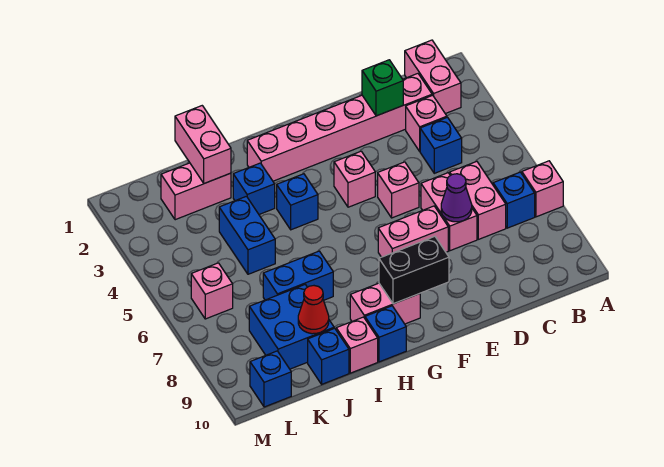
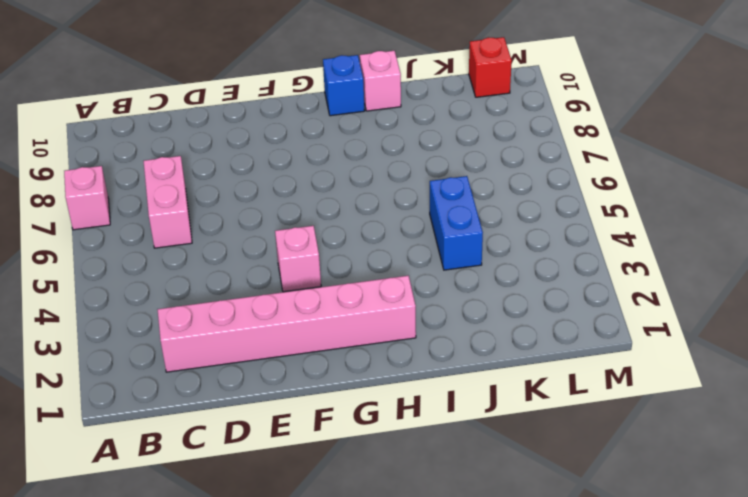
red brick L10 level 1 -> blue brick L10 level 1
none -> pink brick B1:B2 level 1
none -> blue brick B7 level 1
none -> pink brick C3 level 1

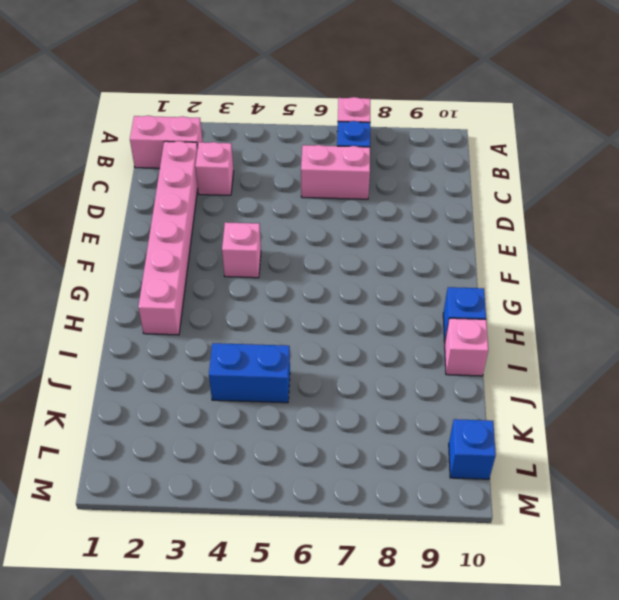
none -> blue brick C4 level 1
none -> pink brick D6:D7 level 1
none -> pink brick E5 level 1

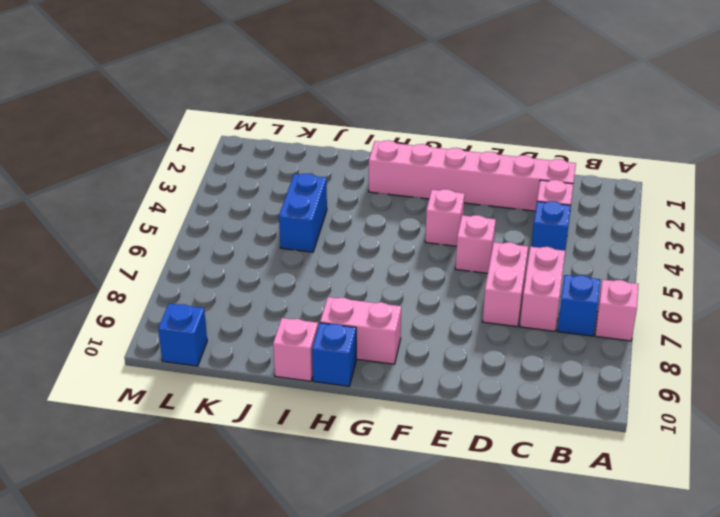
none -> pink brick B1:B2 level 1
none -> pink brick E7:F7 level 1
none -> blue brick H4 level 1

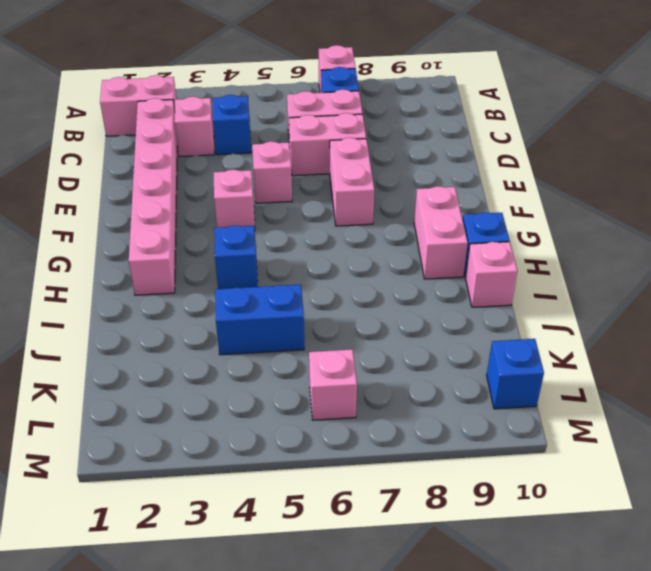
none -> blue brick I3 level 1
none -> blue brick I7:J7 level 1
none -> pink brick J2:K2 level 1

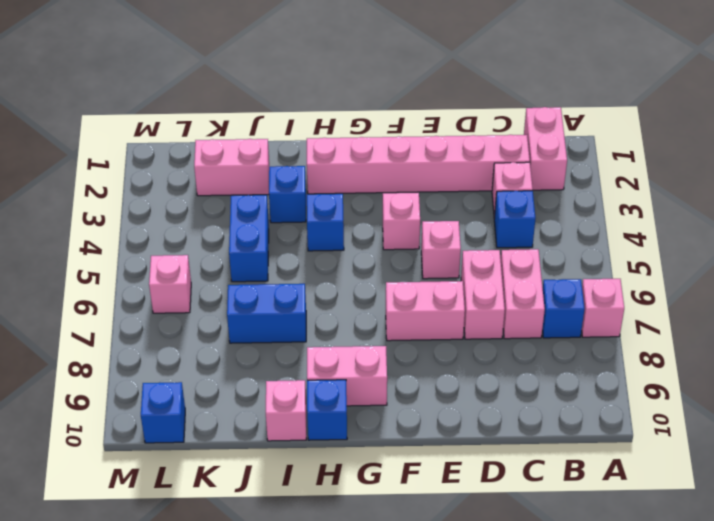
none -> blue brick J8:K9 level 1
none -> blue brick J10 level 1
none -> green brick D2 level 2

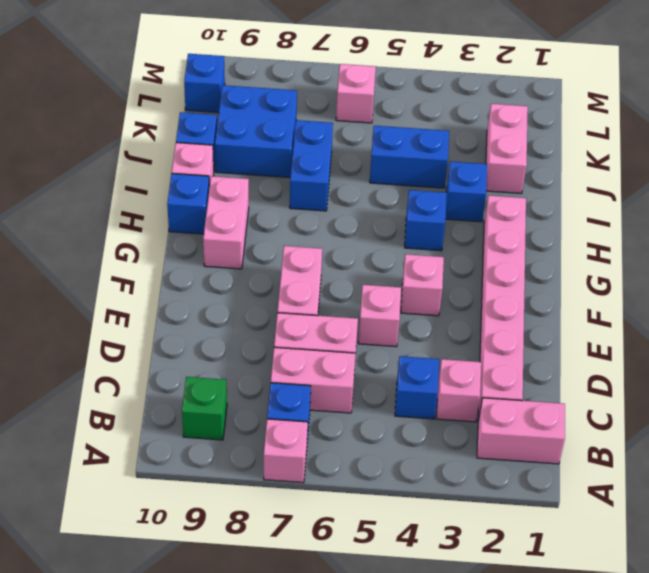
green brick B9 level 1 -> green brick D2 level 2
none -> purple cone D7 level 2
none -> black brick F9:G9 level 2
none -> pink brick J1:J2 level 2

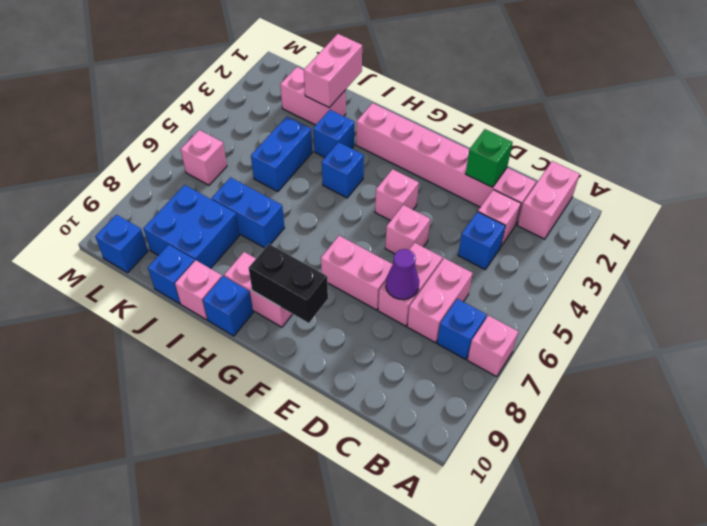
none -> red cone J9 level 2

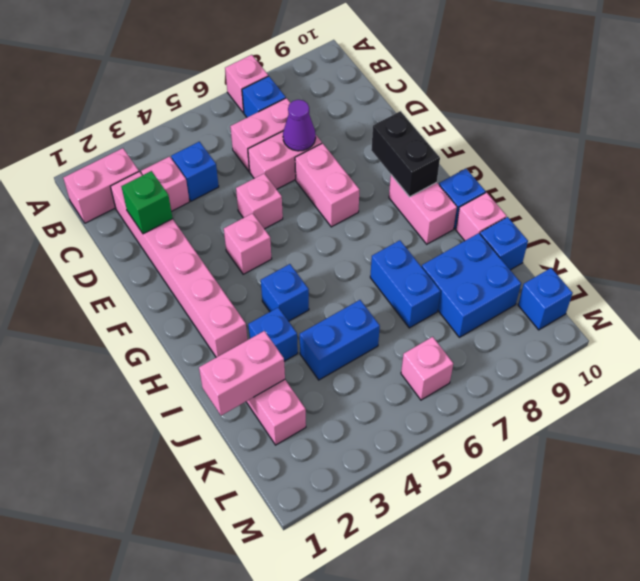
none -> red cone J9 level 2

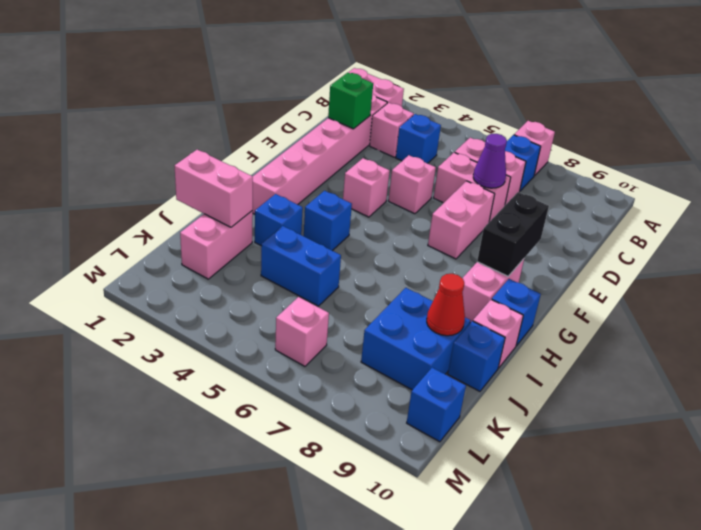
none -> blue brick I7:J7 level 1

